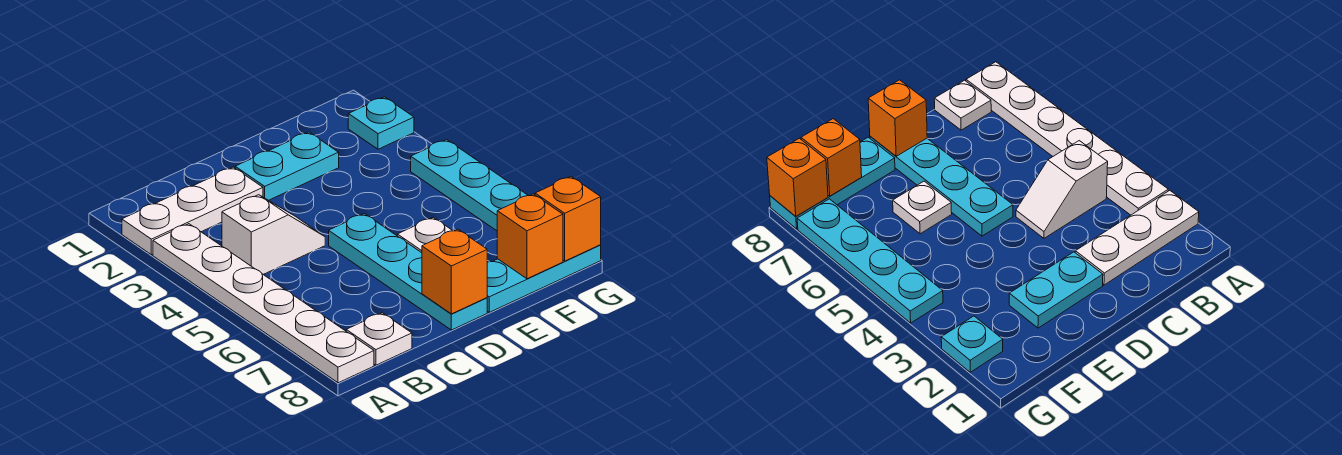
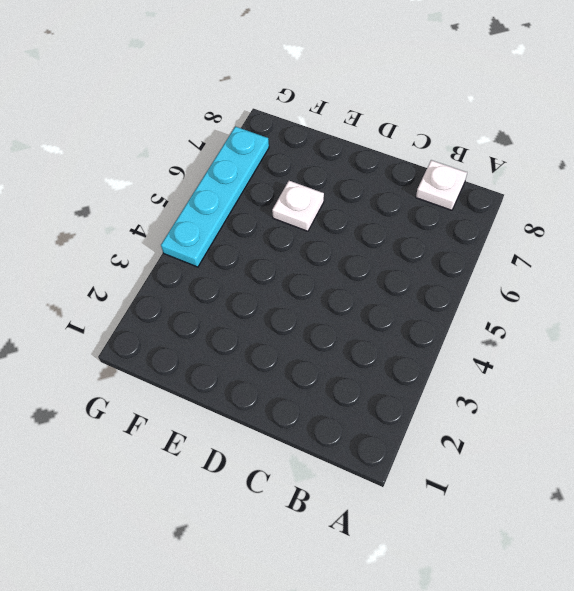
none -> white plate A2:C2 level 1
none -> white plate A3:A8 level 1
none -> white slope B4:C4 level 1 top B

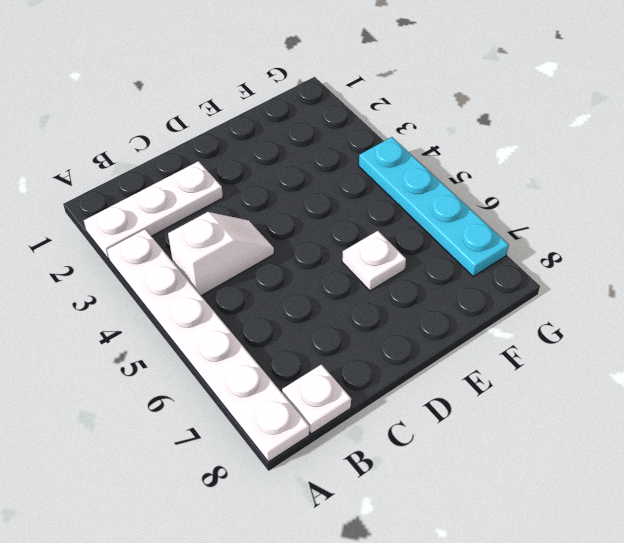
none -> cyan plate D2:E2 level 1
none -> cyan plate D5:D8 level 1
none -> cyan plate E8:G8 level 1

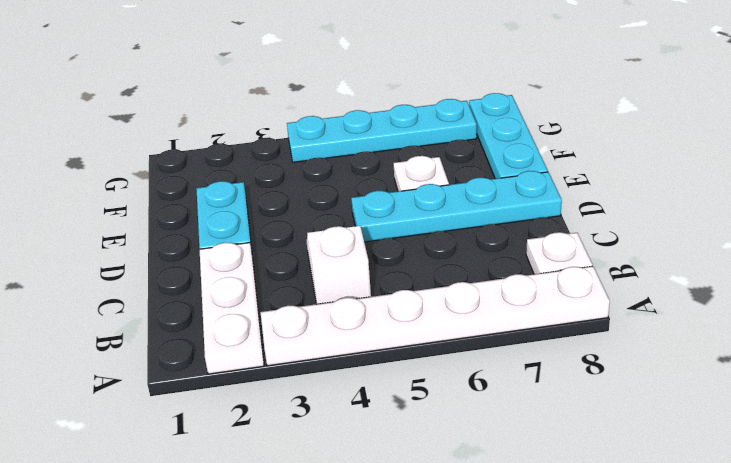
none -> cyan plate G2 level 1
none -> orange brick D8 level 2
none -> orange brick F8 level 2

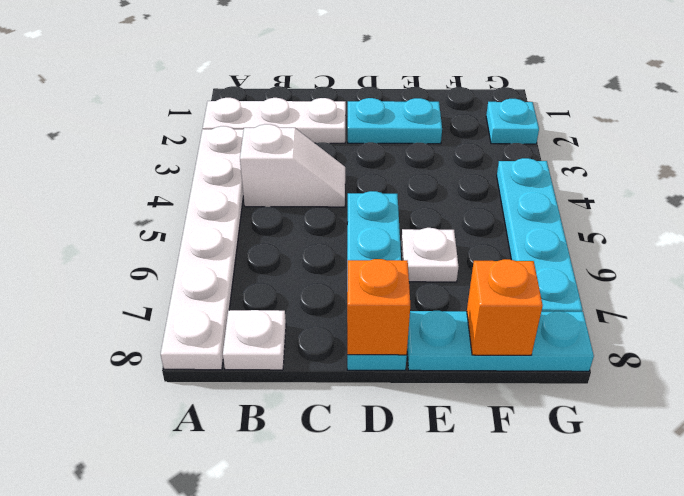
none -> orange brick G8 level 2

